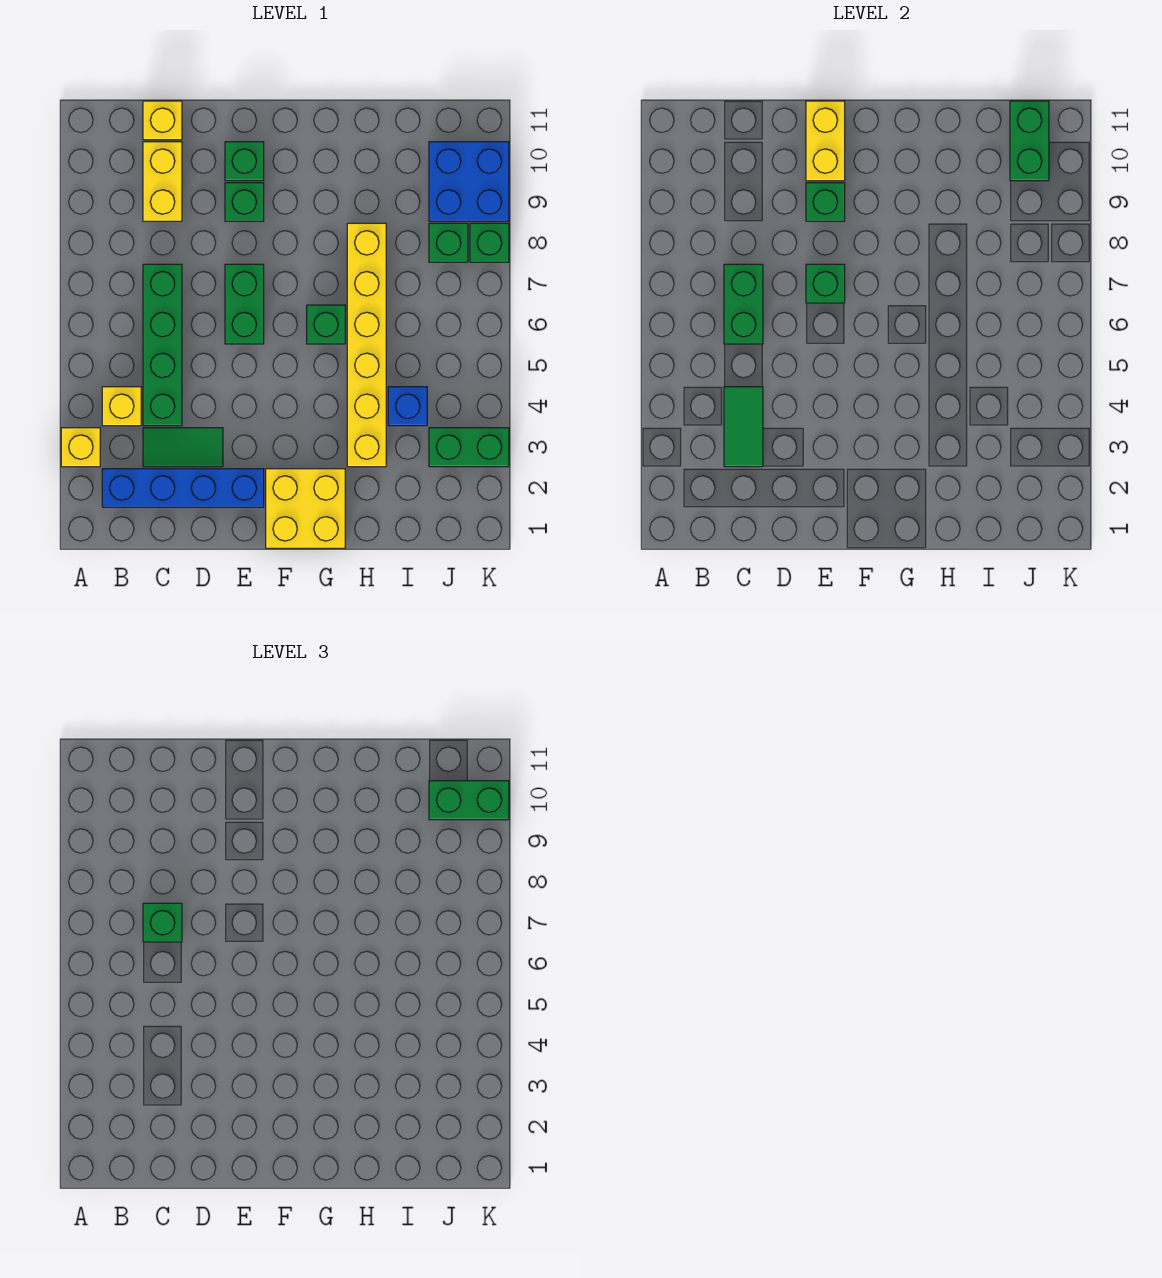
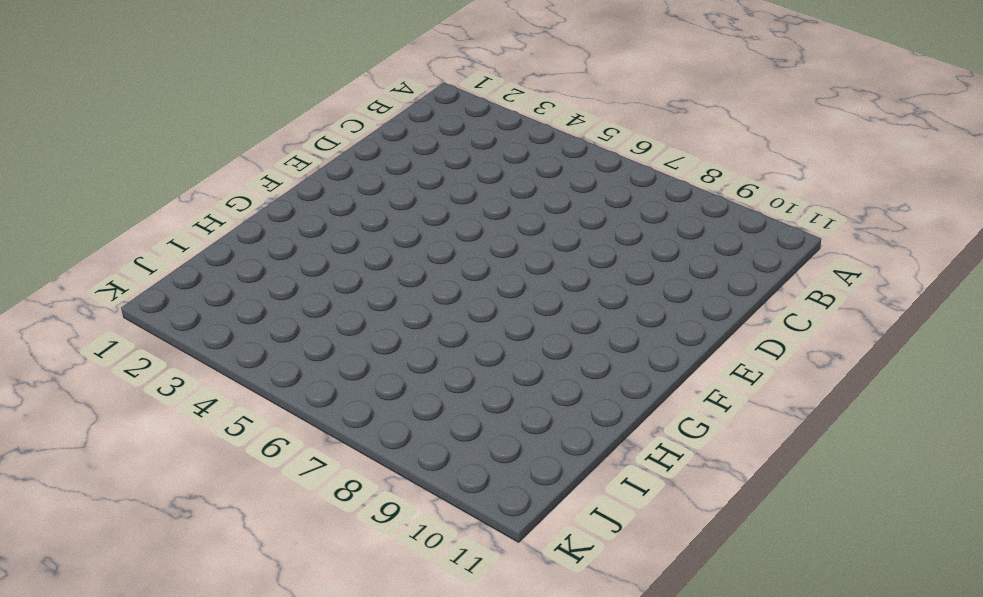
none -> yellow brick A3 level 1
none -> blue brick B2:E2 level 1
none -> yellow brick B4 level 1

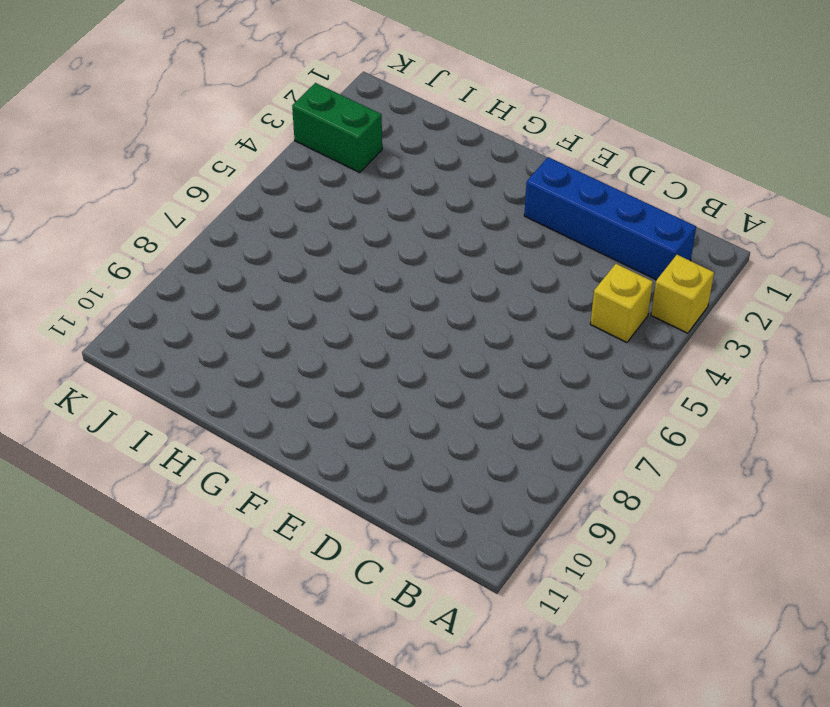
none -> green tile C3:D3 level 1
none -> green brick C4:C7 level 1
none -> yellow brick C9:C10 level 1

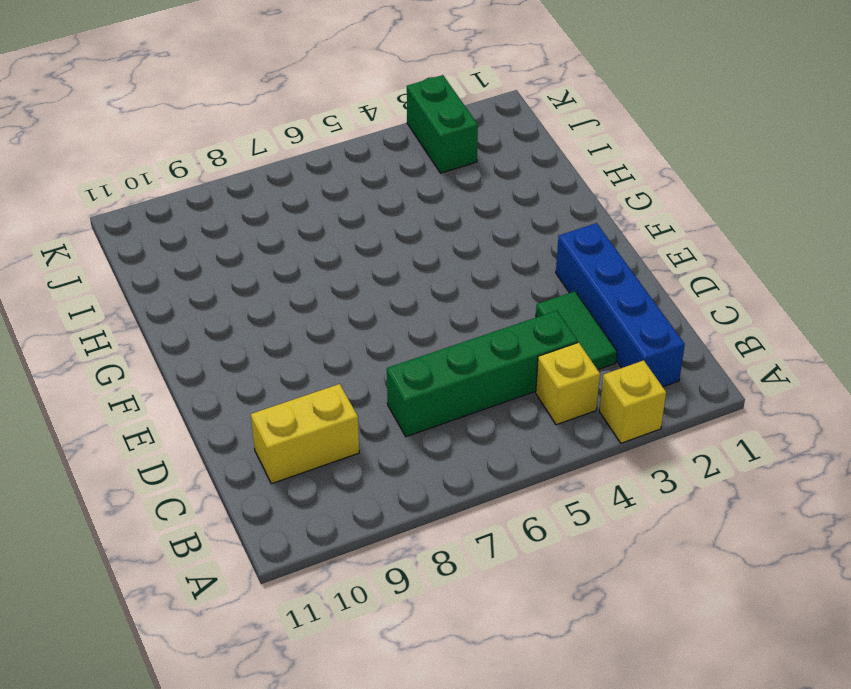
none -> yellow brick C11 level 1
none -> green brick E6:E7 level 1
none -> green brick E9 level 1

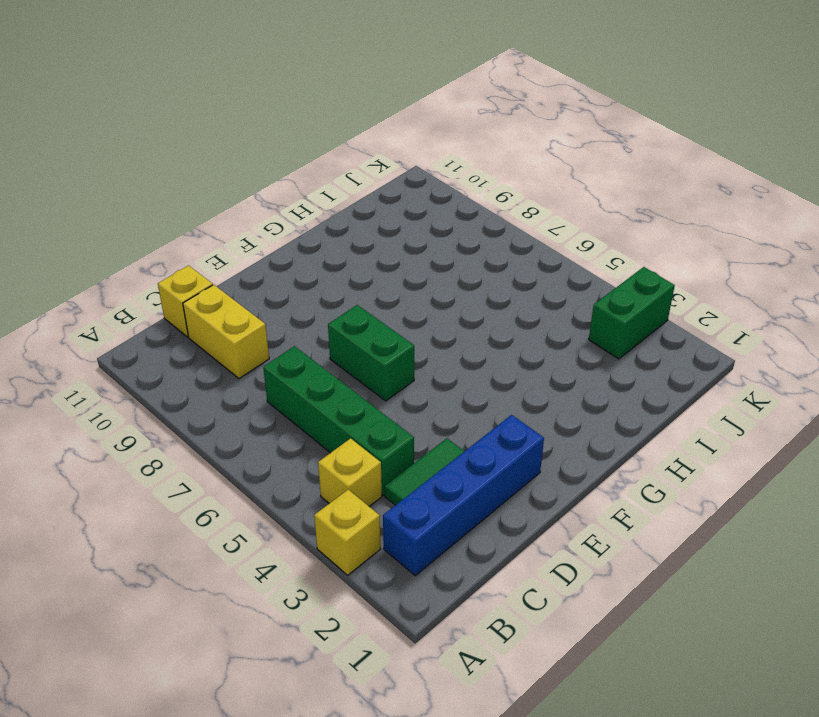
none -> green brick E9 level 1
none -> green brick E10 level 1
none -> yellow brick F1:G2 level 1

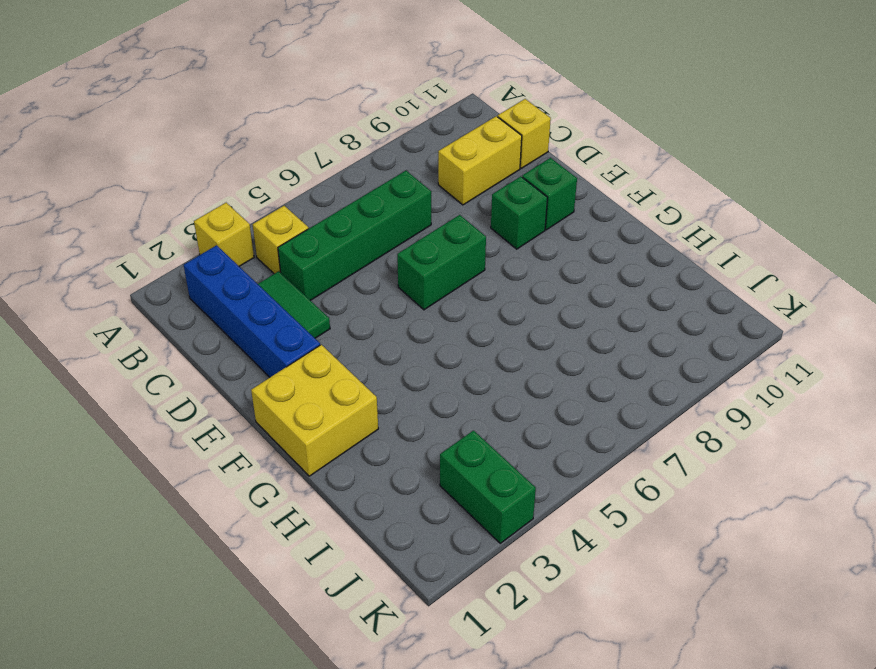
none -> green brick G6 level 1
none -> yellow brick H3:H8 level 1
none -> blue brick I4 level 1

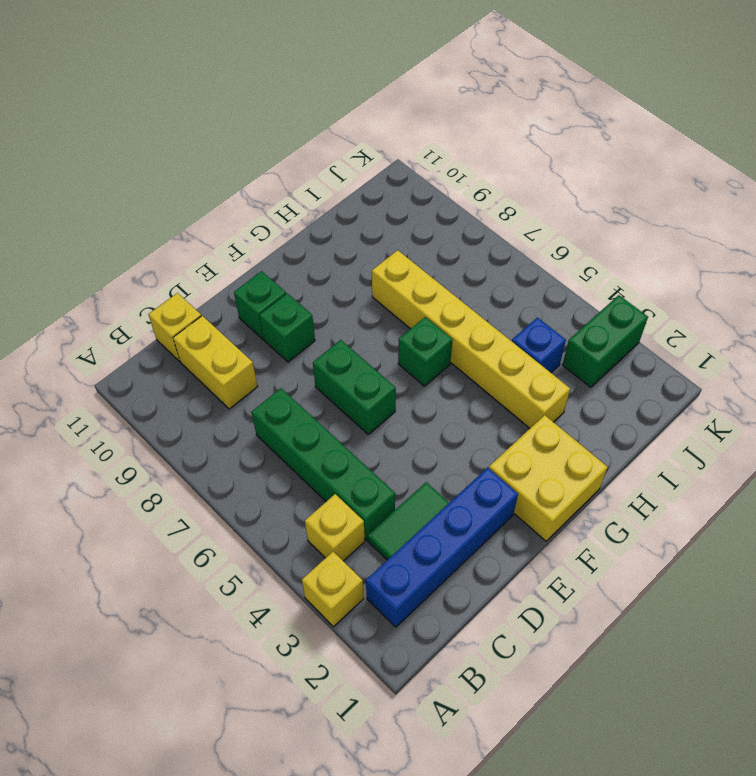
none -> green brick J8 level 1
none -> blue brick J9:K10 level 1
none -> green brick K8 level 1

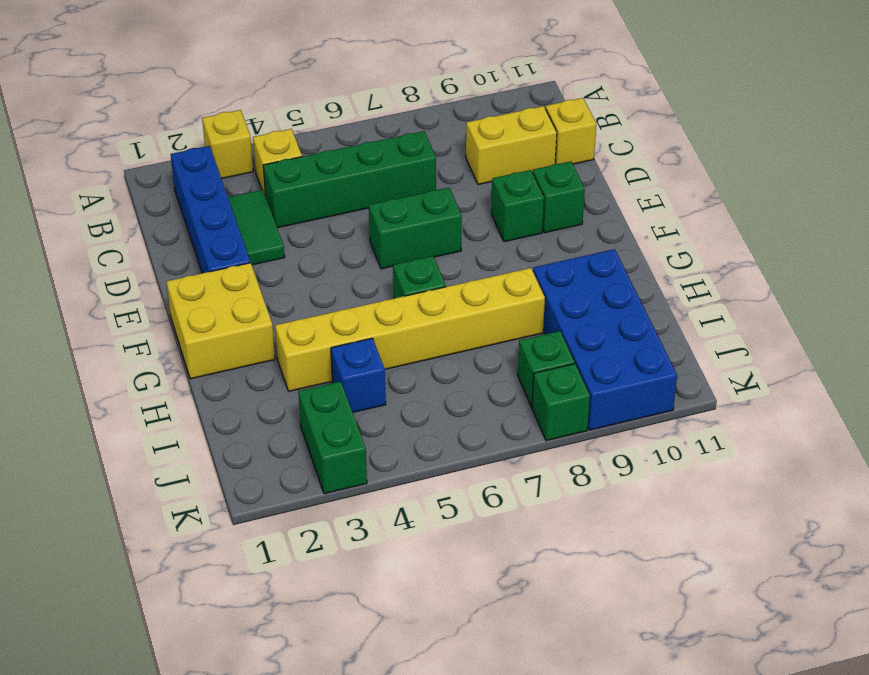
blue brick H9:K10 level 1 -> blue brick J9:K10 level 1
none -> green tile C3:C4 level 2
none -> green brick C6:C7 level 2
none -> green brick E7 level 2

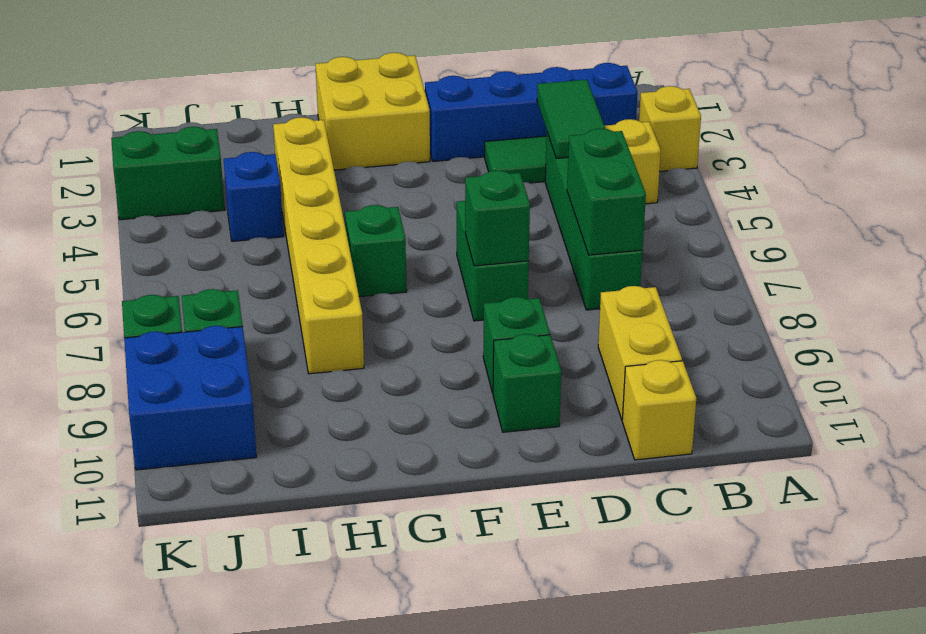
none -> green brick E9 level 2
none -> yellow brick E10:E11 level 2
none -> green brick J10:J11 level 2

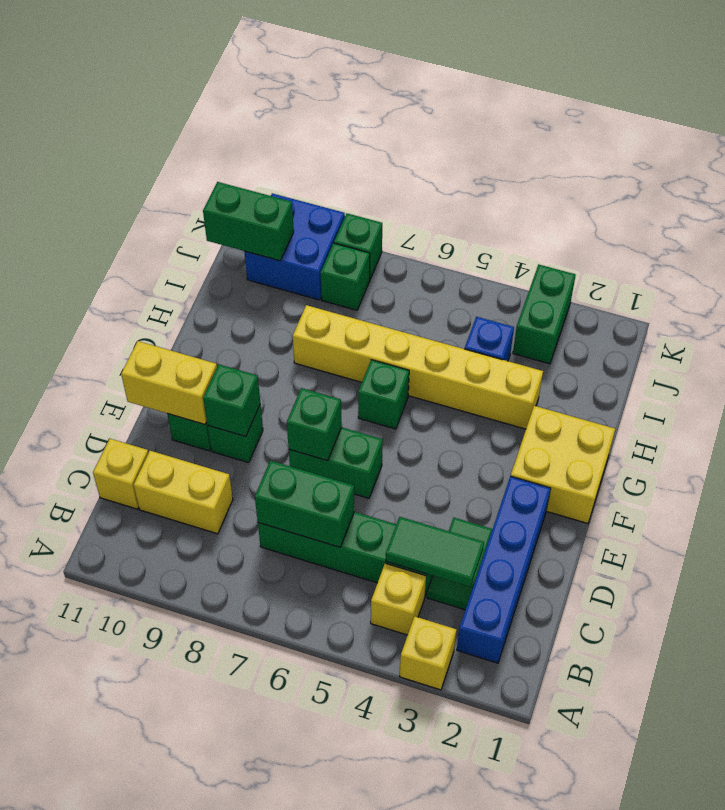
none -> green brick C7 level 3
none -> green brick J10:K10 level 3

